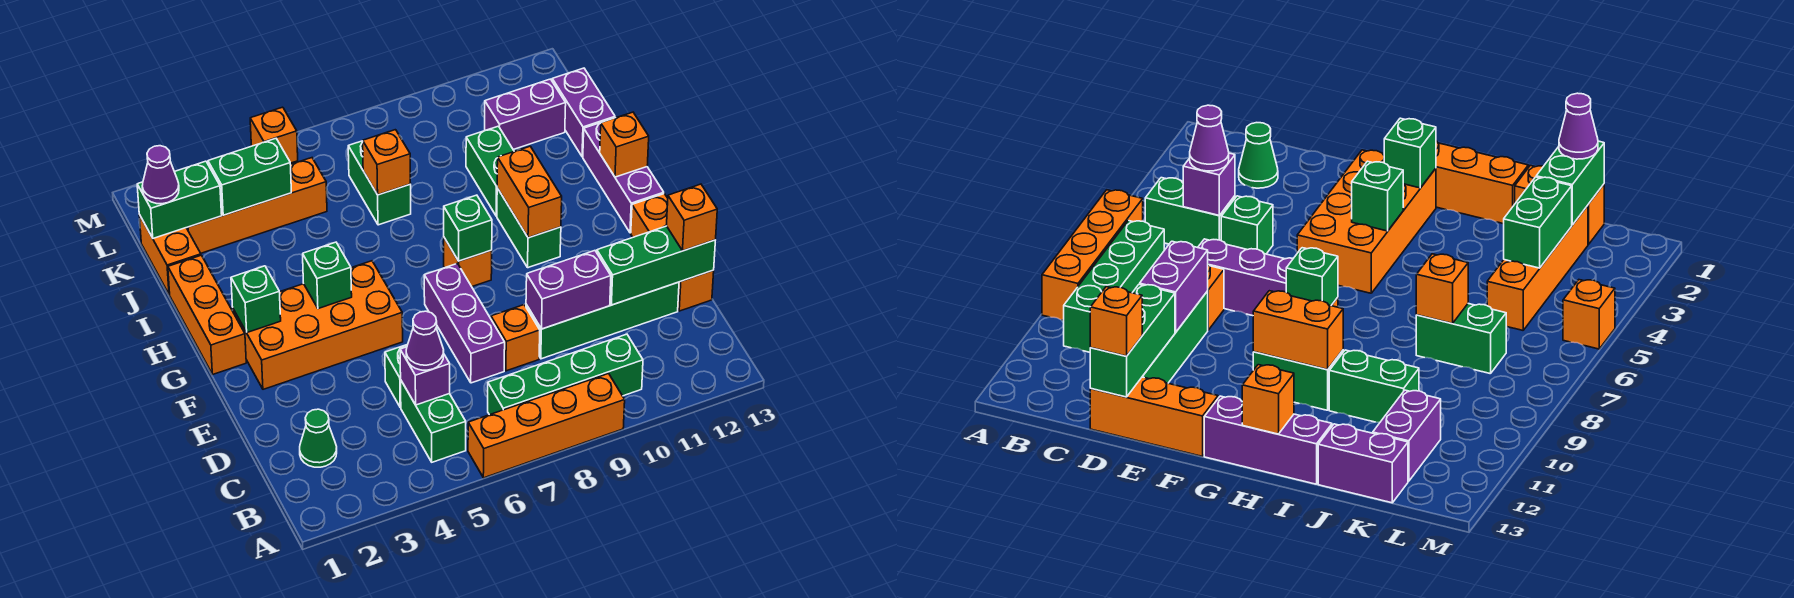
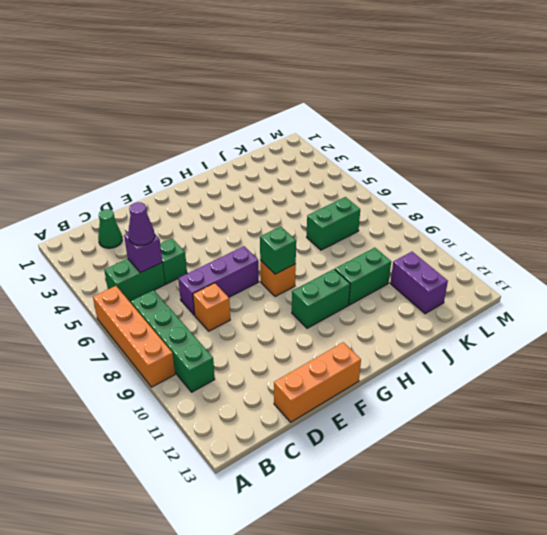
none -> green brick D9:D12 level 1
none -> orange brick F2:G5 level 1
none -> orange brick G1:I1 level 1
none -> purple brick G13:I13 level 1

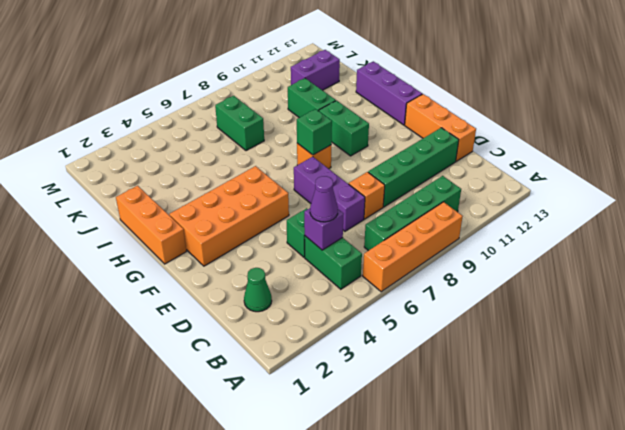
none -> orange brick J1:K1 level 1
none -> purple brick J13:K13 level 1
none -> orange brick K2:K5 level 1
none -> orange brick M5 level 1

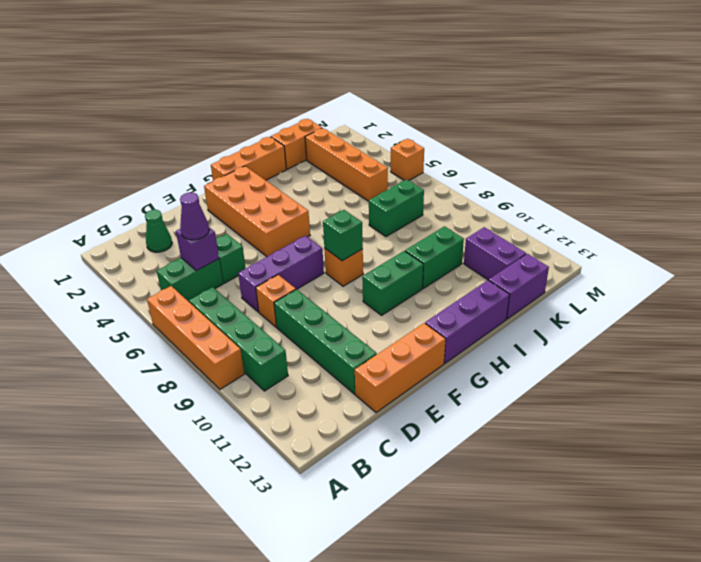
none -> purple brick D9:D10 level 2
none -> green brick D11:D13 level 2
none -> green brick G2 level 2
none -> green brick G4 level 2

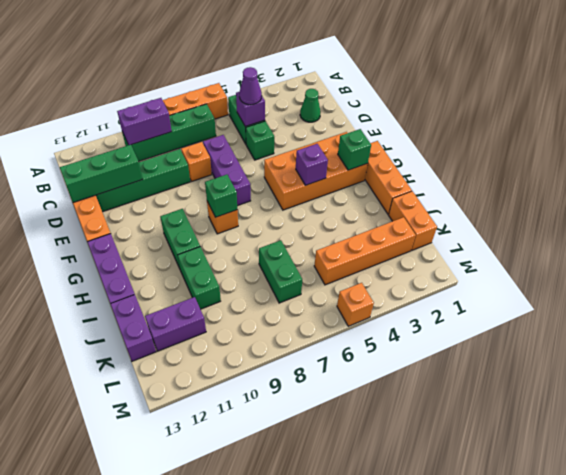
purple brick B9:B10 level 2 -> purple brick D9:D10 level 2
purple brick G4 level 2 -> green brick G4 level 2
none -> orange brick G10:H10 level 2
none -> orange brick H13 level 2
none -> orange brick J7 level 2
none -> green brick K1:K2 level 2

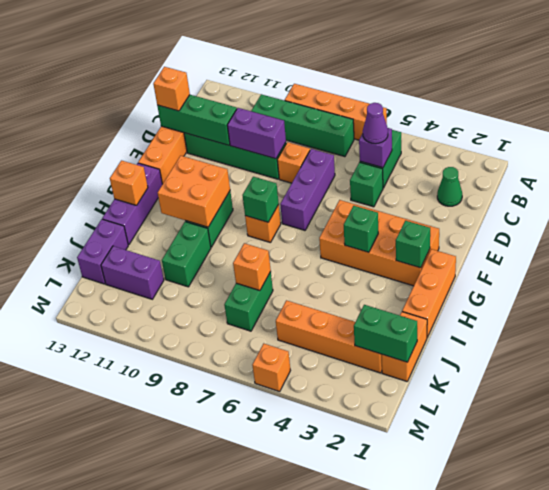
orange brick G10:H11 level 2 -> orange brick G10:H10 level 2
none -> green brick K3:K4 level 2
none -> purple cone K1 level 3

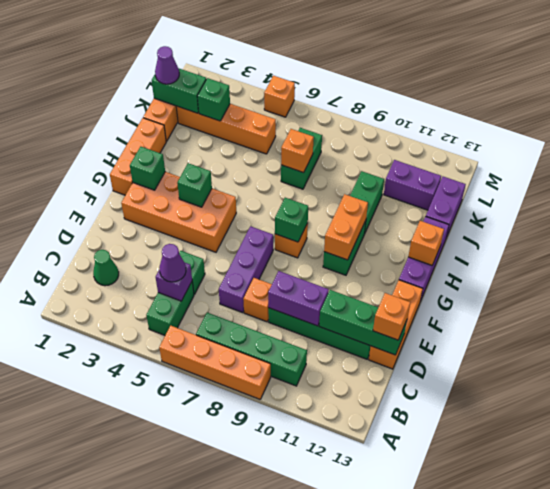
green brick K3 level 2 -> green brick K3:K4 level 2

